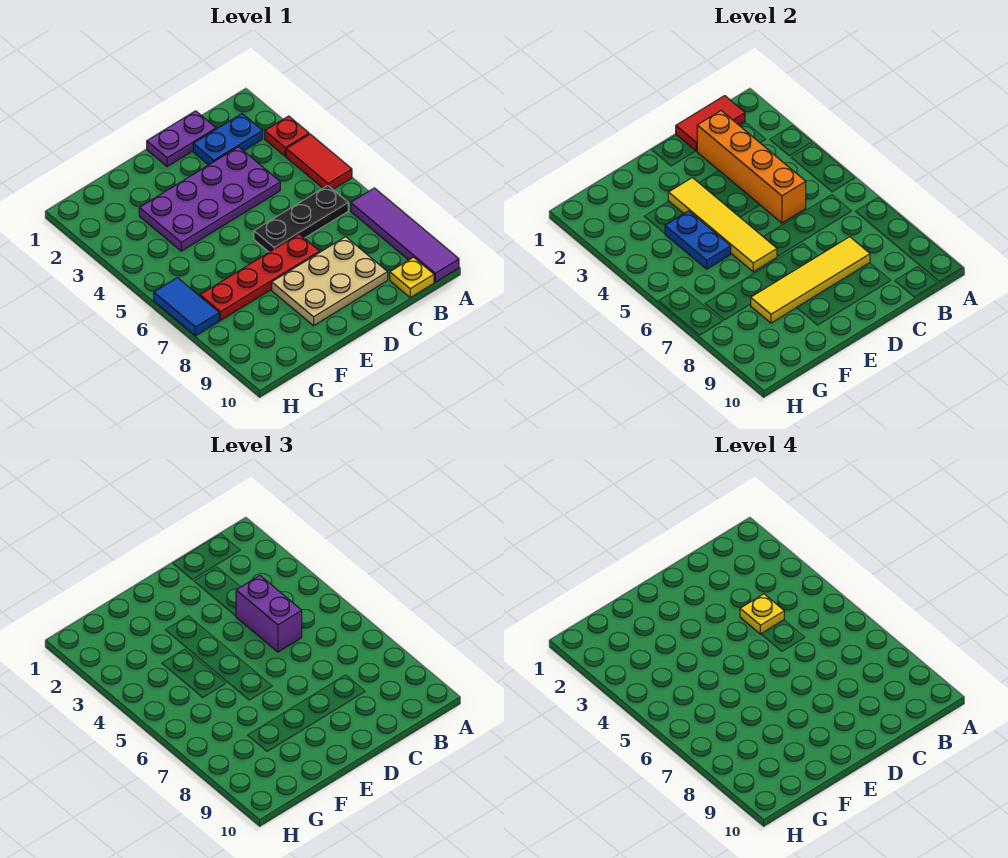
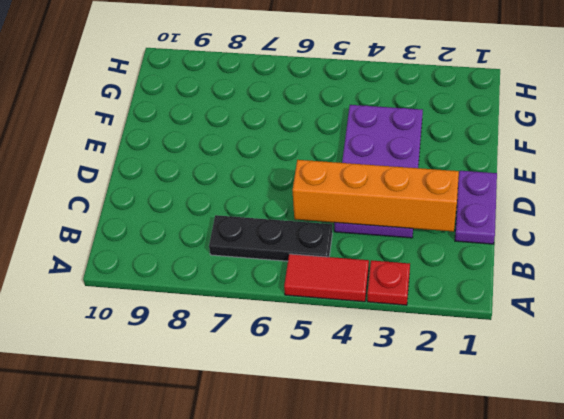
black plate B5:B7 level 1 -> black plate B6:D6 level 1
none -> purple tile A7:A10 level 1
none -> blue plate B2:C2 level 1
none -> yellow plate B10 level 1

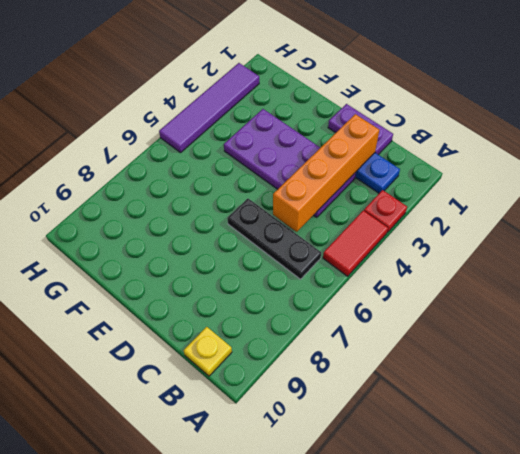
purple tile H2:H5 level 1 -> purple tile A7:A10 level 1
none -> tan plate C8:E9 level 1
none -> red plate D7:G7 level 1
none -> blue tile H6:H7 level 1

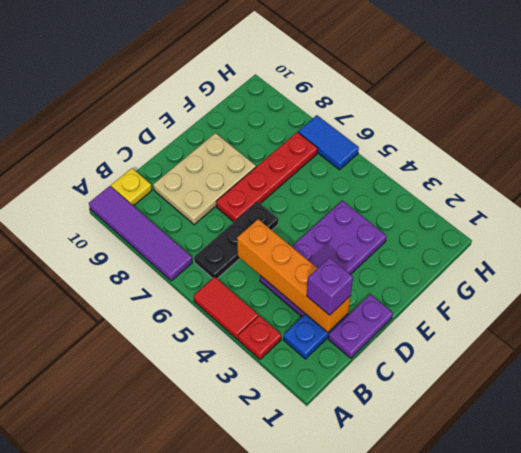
purple brick C2 level 3 -> none
none -> red tile B1:C1 level 2
none -> yellow tile C8:F8 level 2
none -> yellow tile E3:E6 level 2

